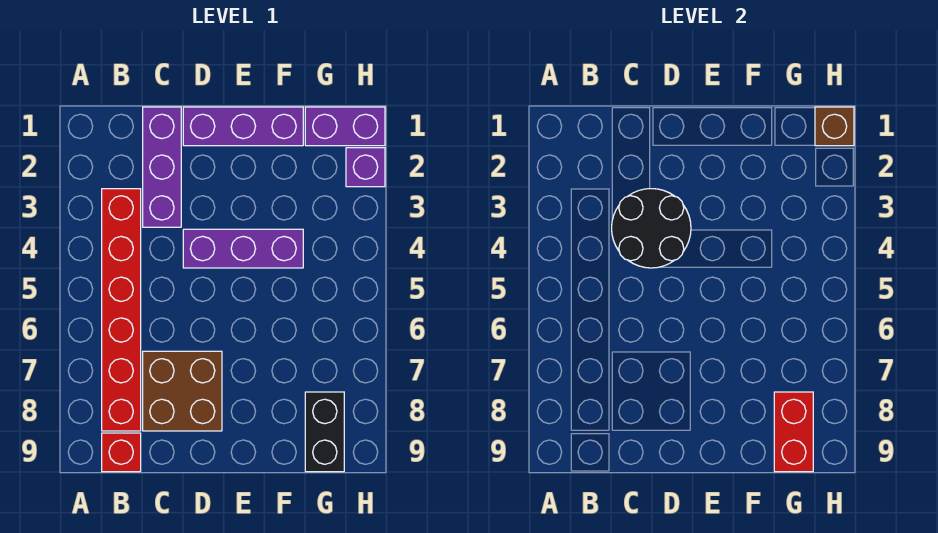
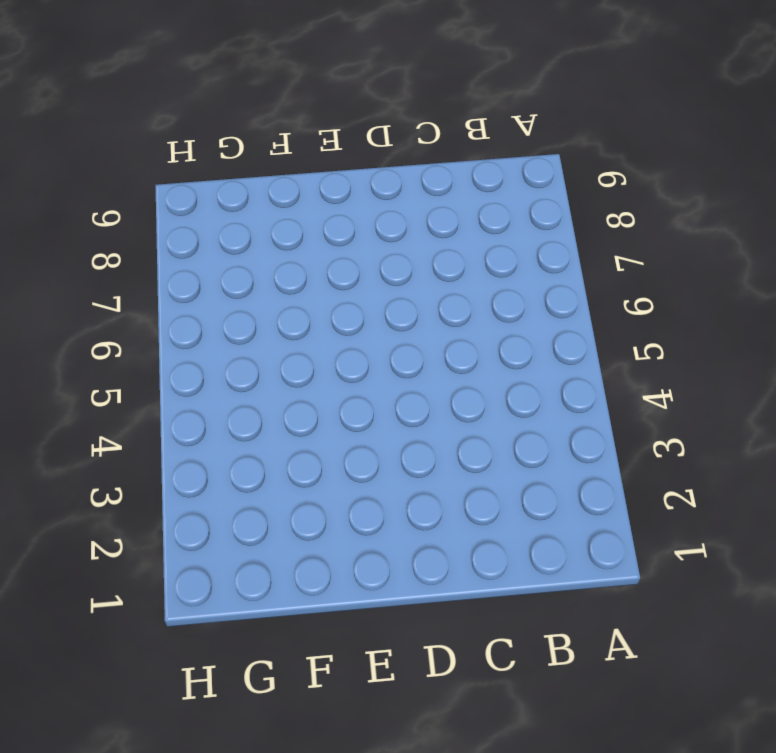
none -> red brick B3:B8 level 1
none -> red brick B9 level 1
none -> purple brick C1:C3 level 1

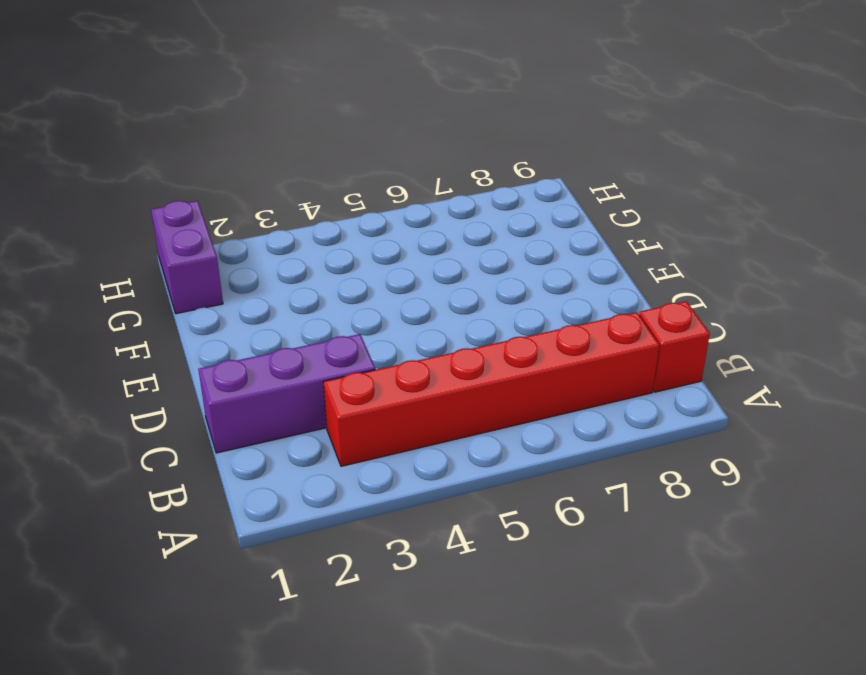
none -> brown brick C7:D8 level 1
none -> purple brick D1:F1 level 1
none -> purple brick D4:F4 level 1

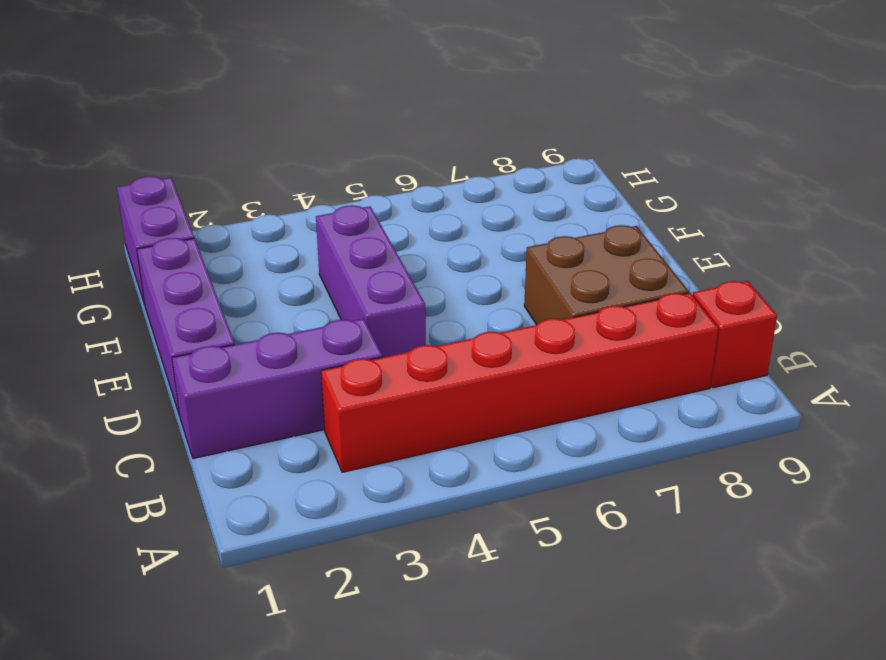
none -> black brick G8:G9 level 1
none -> purple brick H2 level 1
none -> black round brick C3:D4 level 2

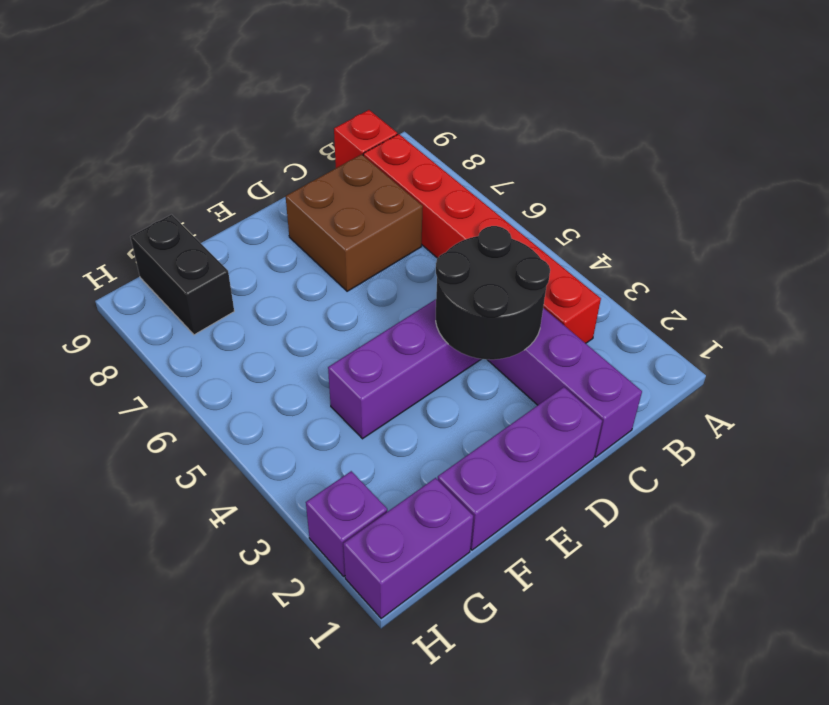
none -> red brick G8:G9 level 2
none -> brown brick H1 level 2

